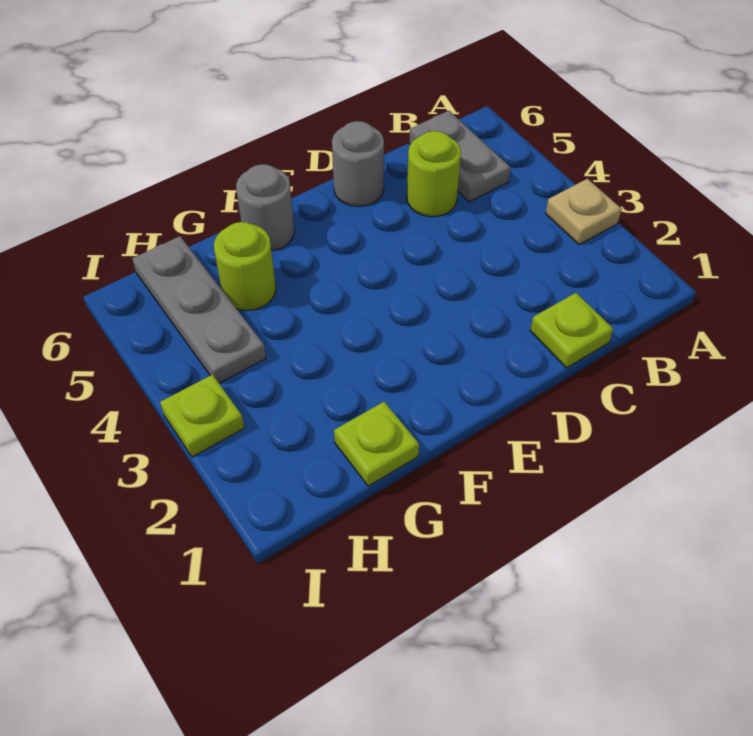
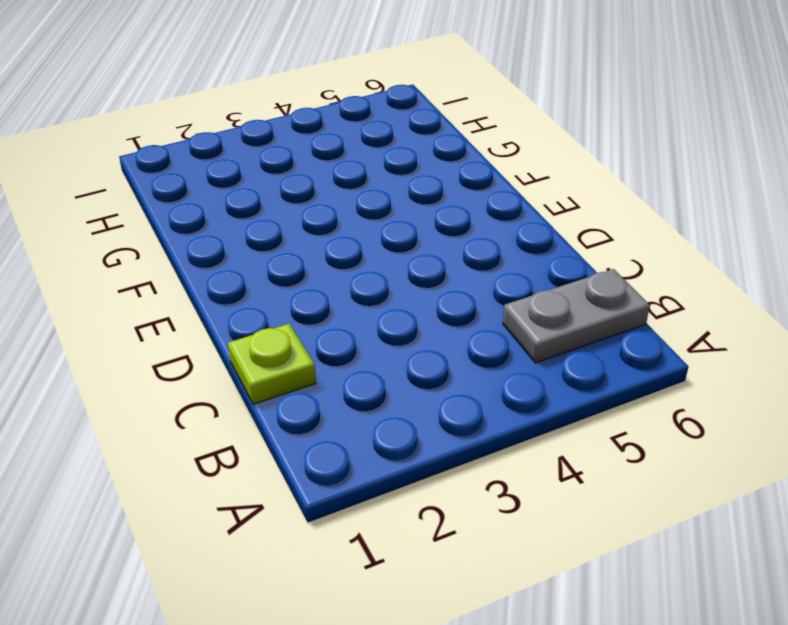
none -> tan plate A3 level 1
none -> lime round brick C5 level 1

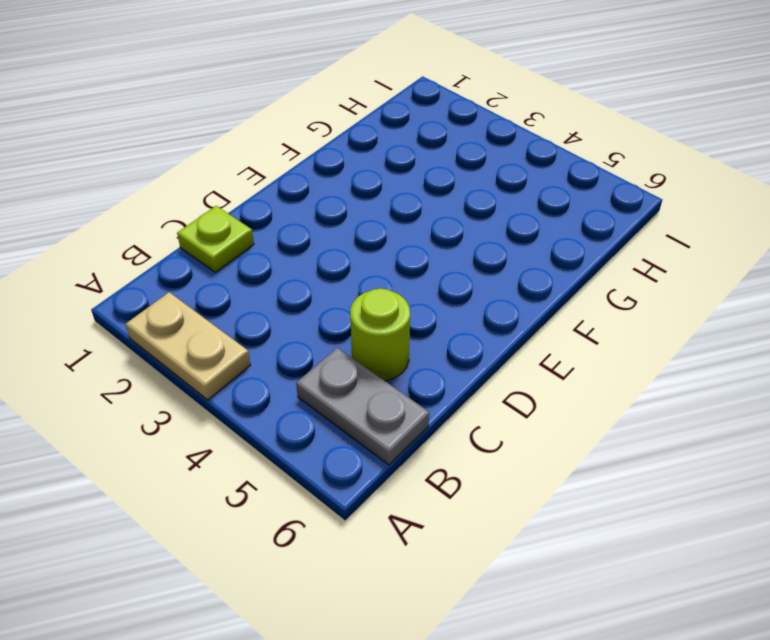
tan plate A2:A3 level 1 -> tan plate A3 level 1
none -> grey round brick D6 level 1
none -> grey round brick F6 level 1

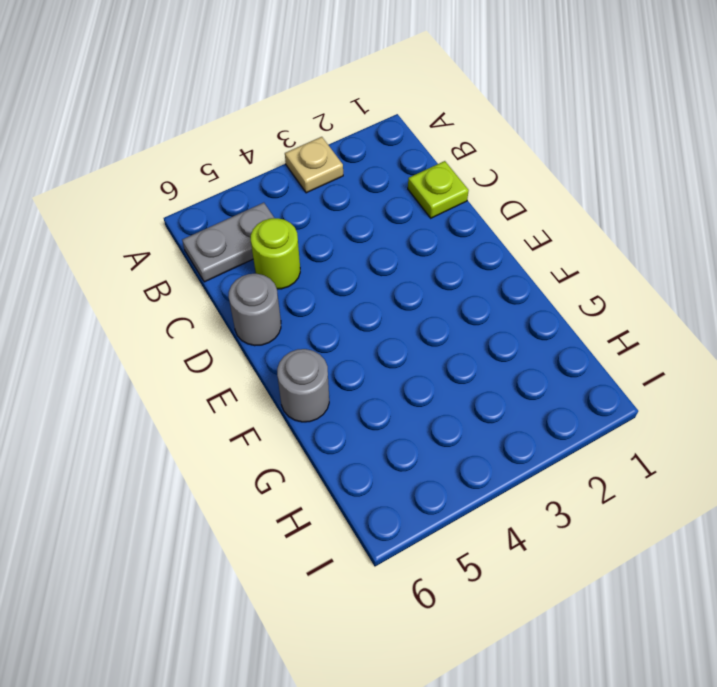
none -> lime plate G1 level 1
none -> lime round brick G5 level 1

